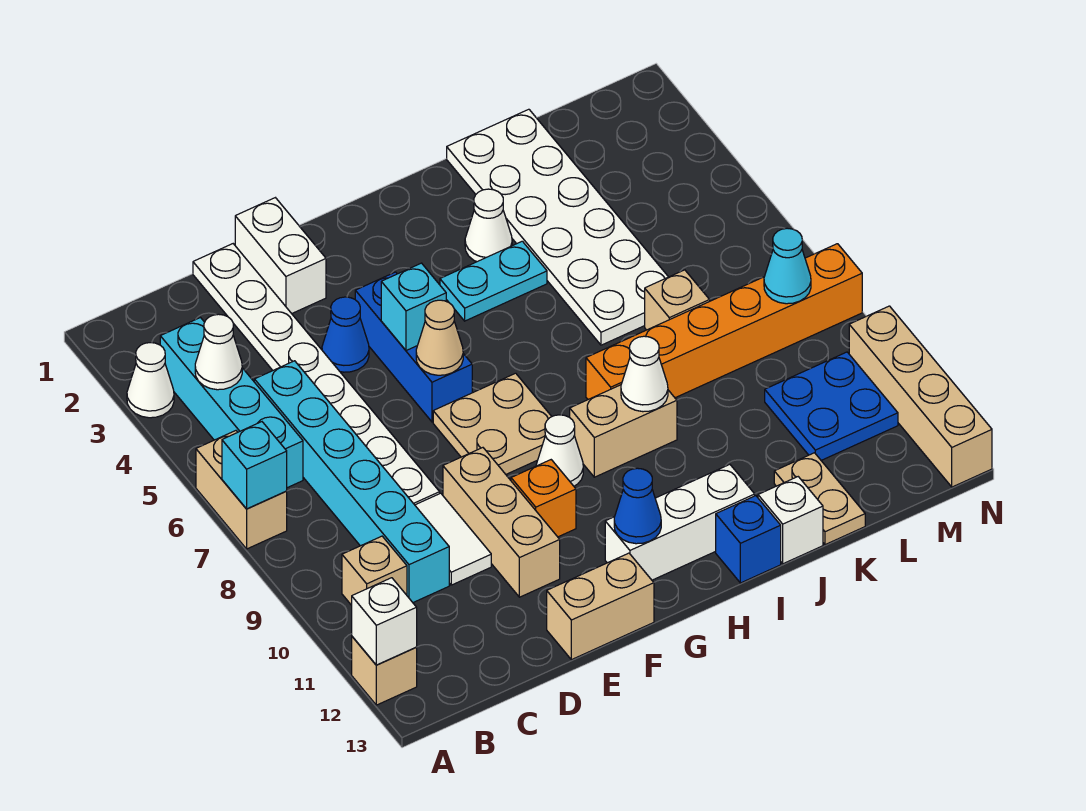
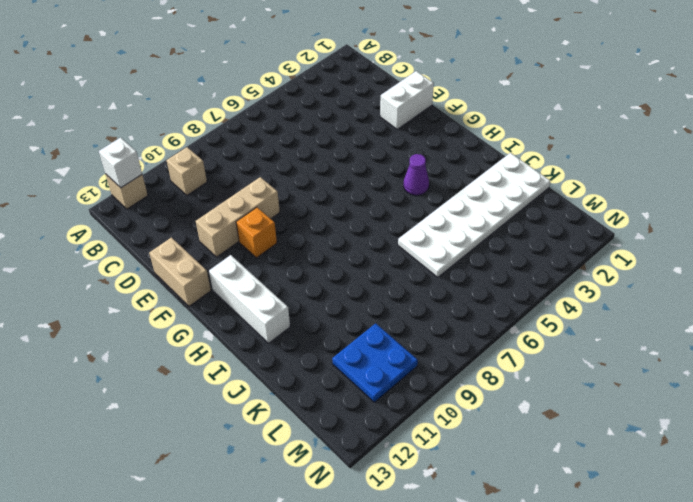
purple cone H4 level 1 -> cyan plate H4:I4 level 1
none -> white cone A3 level 1
none -> tan brick A6:A7 level 1
none -> cyan brick B3:B6 level 1
none -> cyan brick C5:C10 level 1

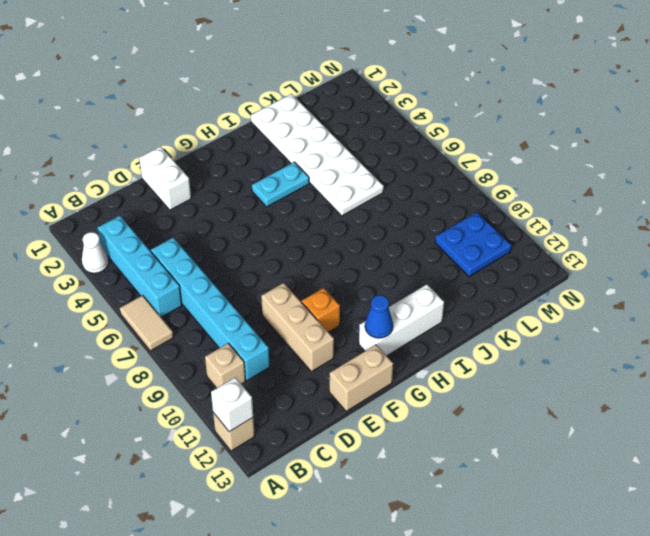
tan tile A6:A7 level 1 -> tan brick A6:A7 level 1
none -> white plate D1:D8 level 1
none -> white tile D9:D10 level 1
none -> blue cone E4 level 1
none -> blue brick F4:F6 level 1

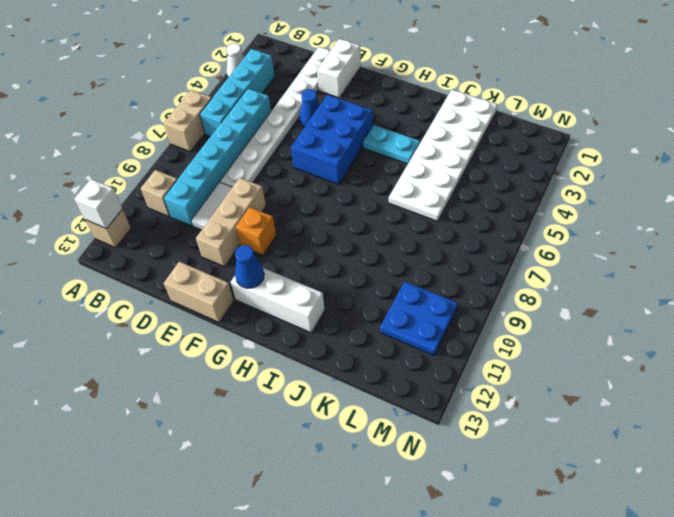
blue brick F4:G6 level 1 -> blue brick F4:F6 level 1
none -> tan plate F7:G8 level 1
none -> white cone G9 level 1
none -> tan brick H9:I9 level 1
none -> white cone I3 level 1

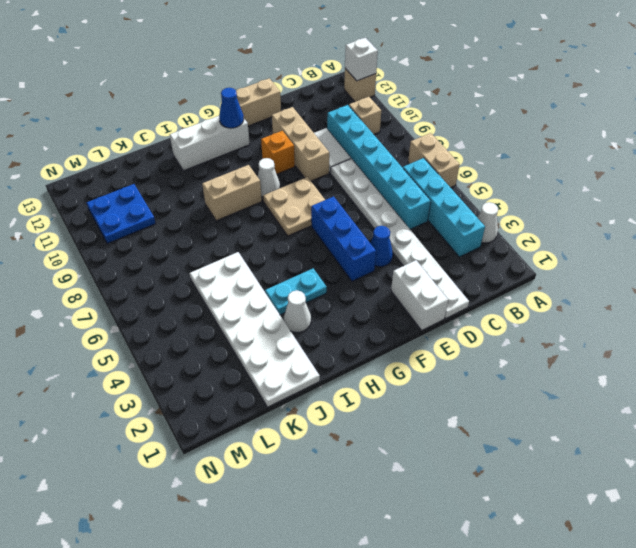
none -> orange brick I8:N8 level 1
none -> blue brick I13 level 1
none -> white brick J13 level 1
none -> tan brick K7 level 1

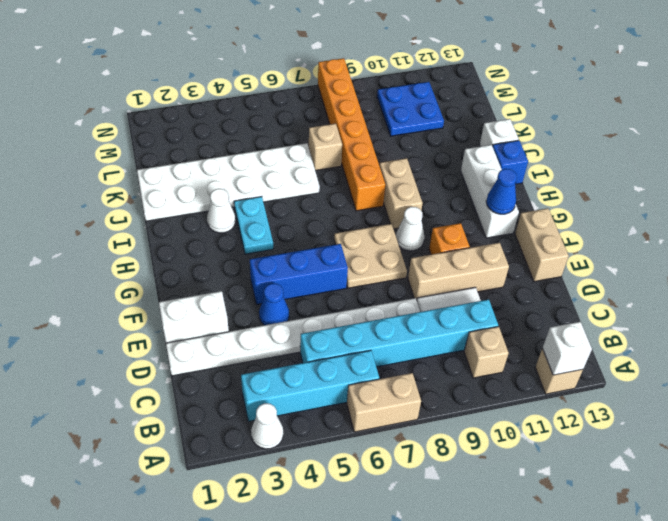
none -> tan plate K12:K13 level 1
none -> tan brick N10:N13 level 1
none -> cyan brick A7 level 2
none -> white cone B4 level 2

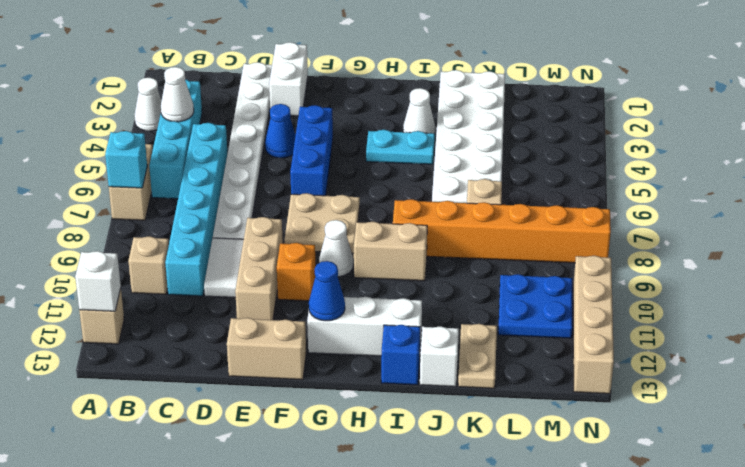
none -> cyan brick F5 level 2
none -> tan cone F6 level 2
none -> white cone I9 level 2
none -> cyan cone M8 level 2

